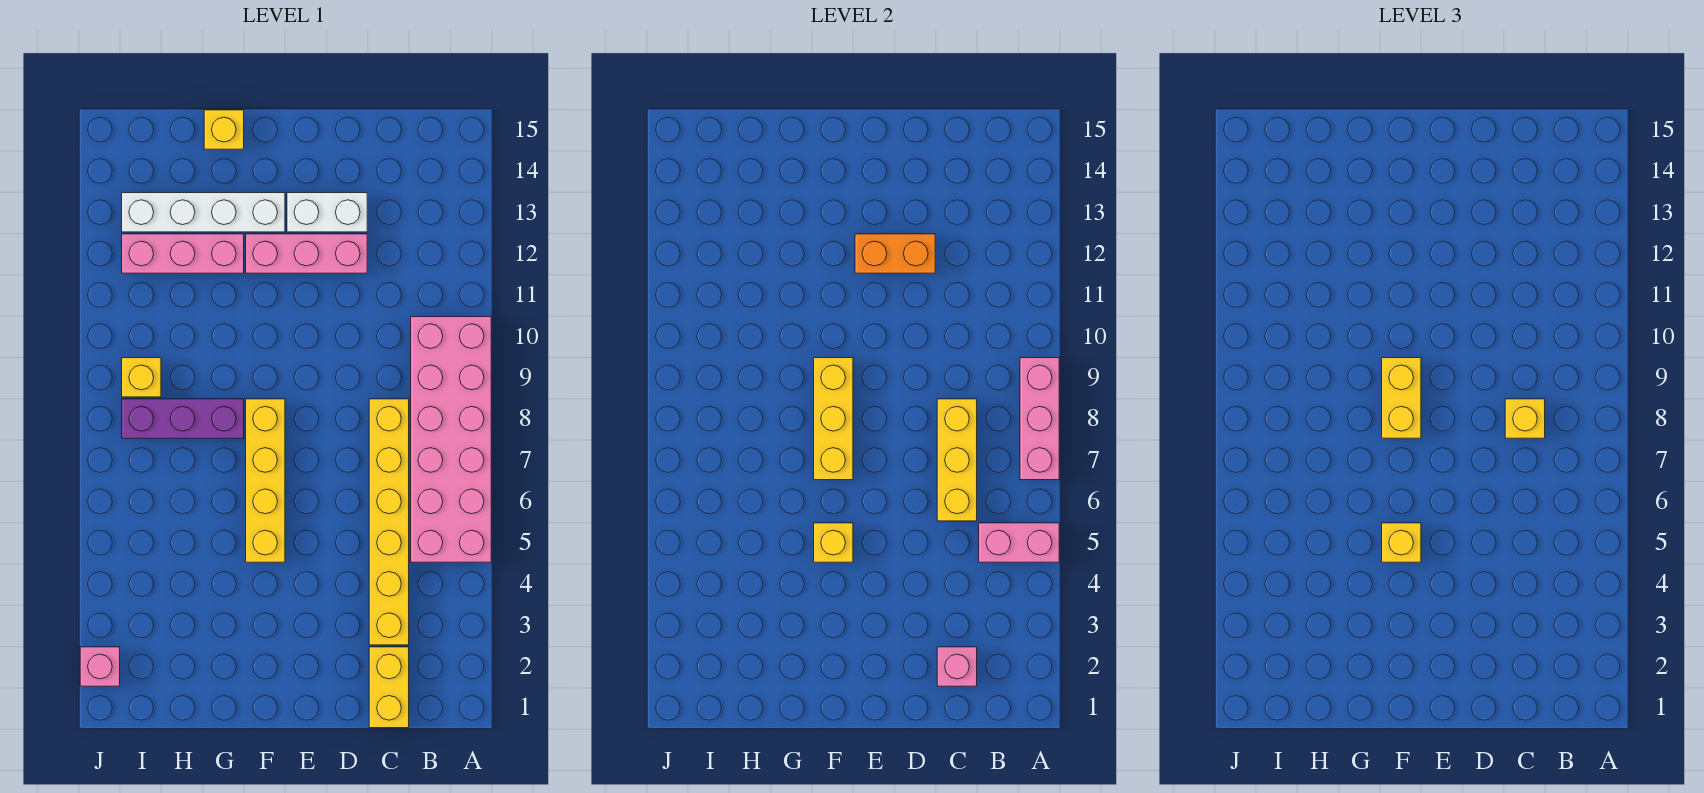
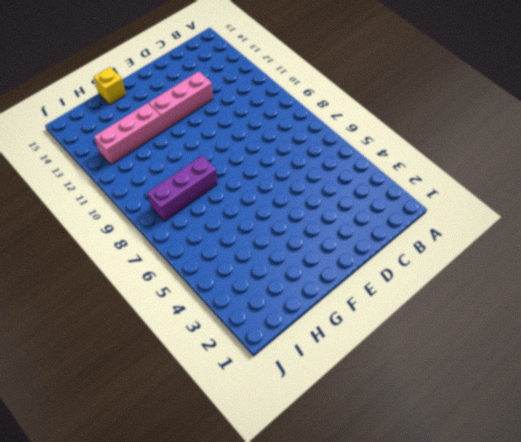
none -> pink brick A5:B10 level 1
none -> yellow brick C1:C2 level 1
none -> yellow brick C3:C8 level 1

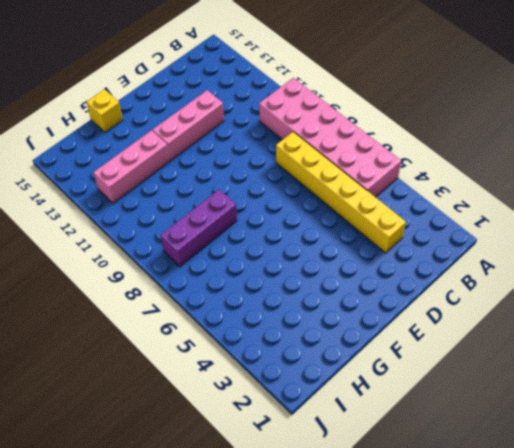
none -> yellow brick C1:C2 level 1
none -> white brick D13:E13 level 1
none -> yellow brick F5:F8 level 1

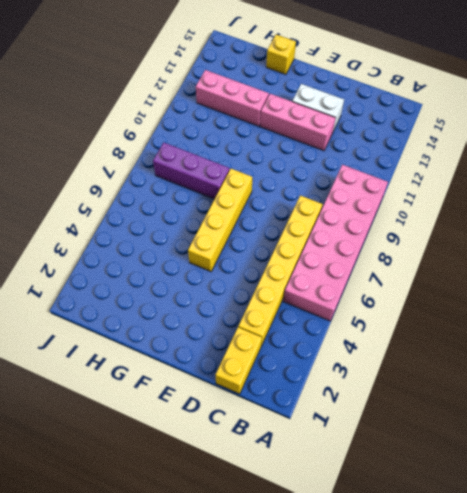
none -> white brick F13:I13 level 1
none -> yellow brick I9 level 1
none -> pink brick J2 level 1

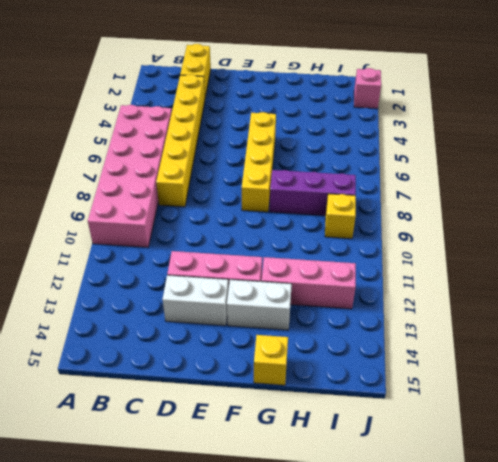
white brick F13:G13 level 1 -> white brick F13:I13 level 1
none -> pink brick A5:B5 level 2
none -> pink brick A7:A9 level 2
none -> pink brick C2 level 2

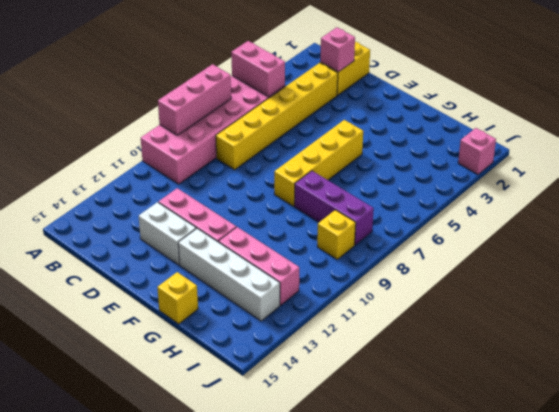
none -> yellow brick C6:C8 level 2
none -> orange brick D12:E12 level 2
none -> yellow brick F5 level 2

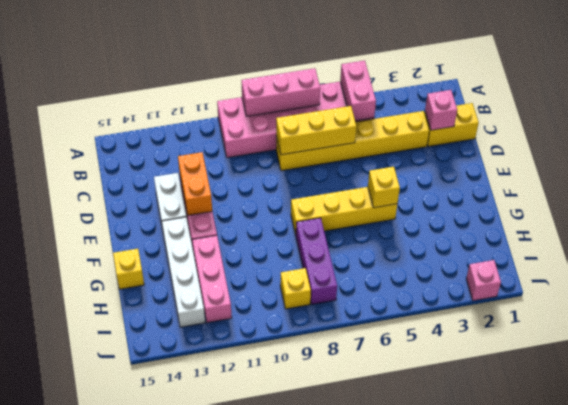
none -> yellow brick F7:F9 level 2
none -> yellow brick C8 level 3
none -> yellow brick F5 level 3

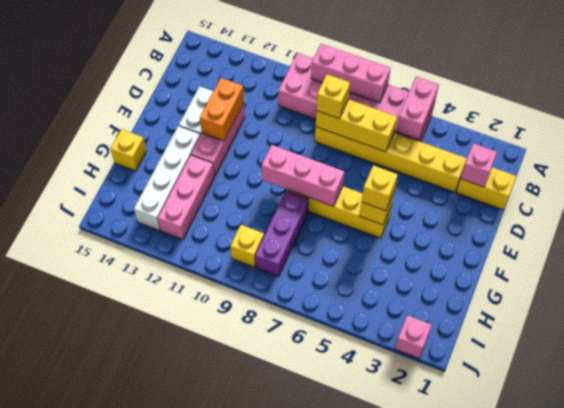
pink brick F7:F9 level 2 -> yellow brick F7:F9 level 2
none -> yellow brick F8:F9 level 3

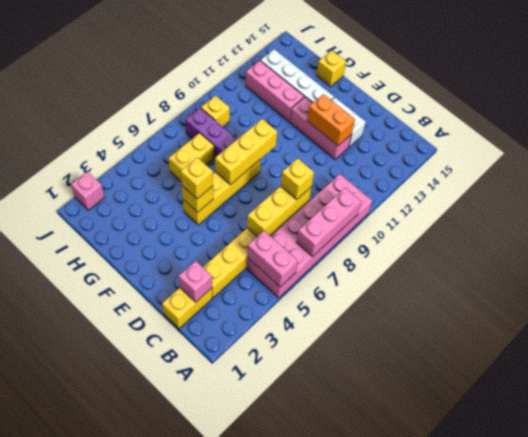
yellow brick H6:H7 level 1 -> yellow brick F8:F9 level 3

